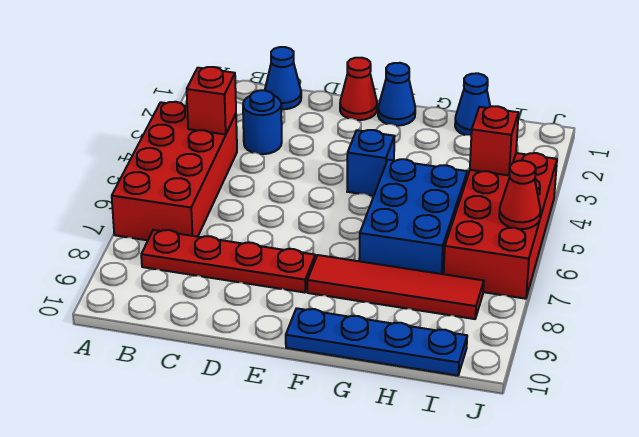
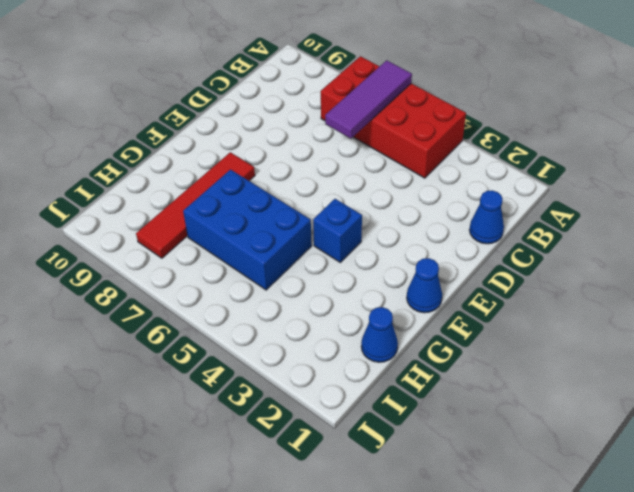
purple tile A6:C6 level 2 -> none
none -> red plate B8:E8 level 1
none -> blue round brick C3 level 1
none -> red cone E1 level 1

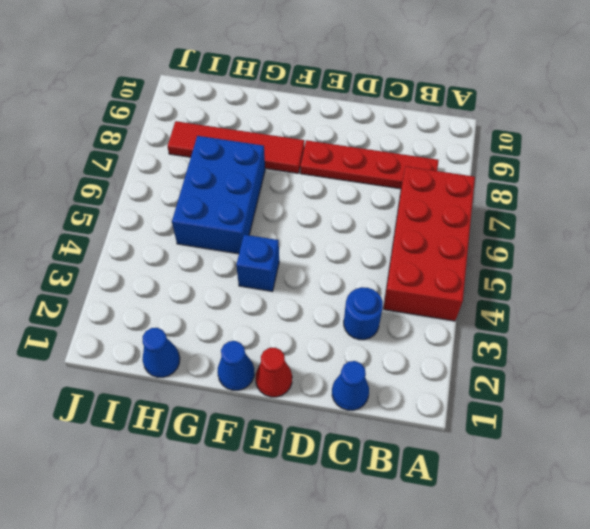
none -> blue plate F10:I10 level 1
none -> red brick I4:J7 level 1
none -> red brick B4 level 2

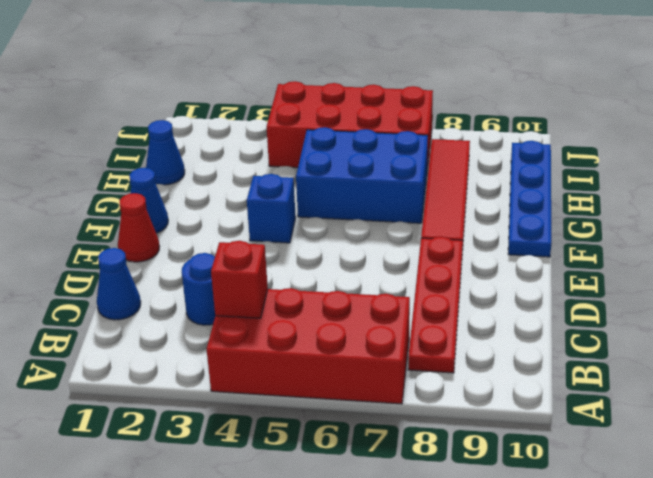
none -> red brick I4 level 2
none -> red cone J6 level 2

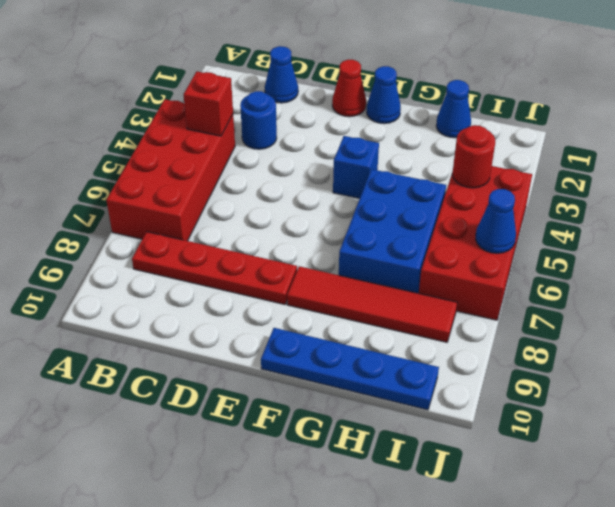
red round brick I4 level 2 -> red brick I4 level 2
blue cone J6 level 2 -> red cone J6 level 2

